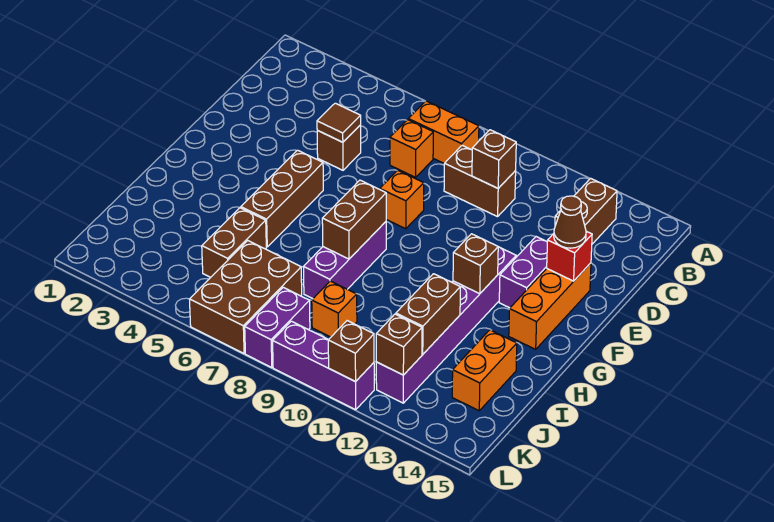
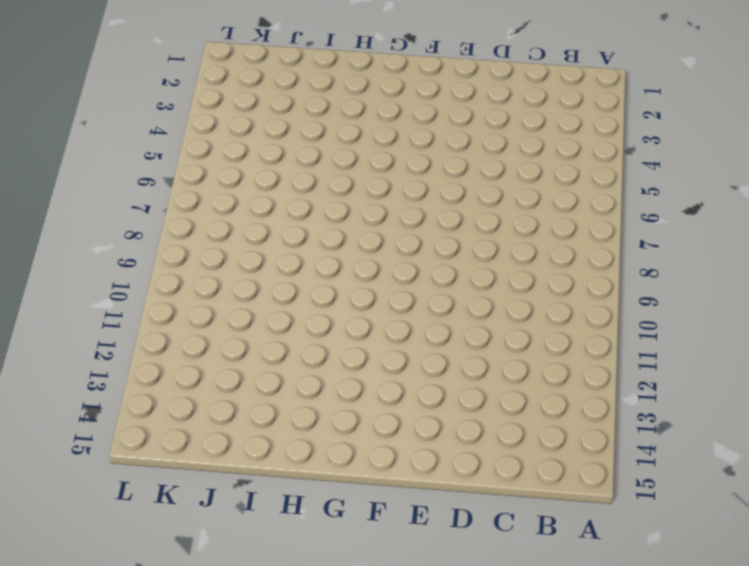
none -> orange brick B7:B8 level 1
none -> brown brick B13:C13 level 1
none -> orange brick C7 level 1

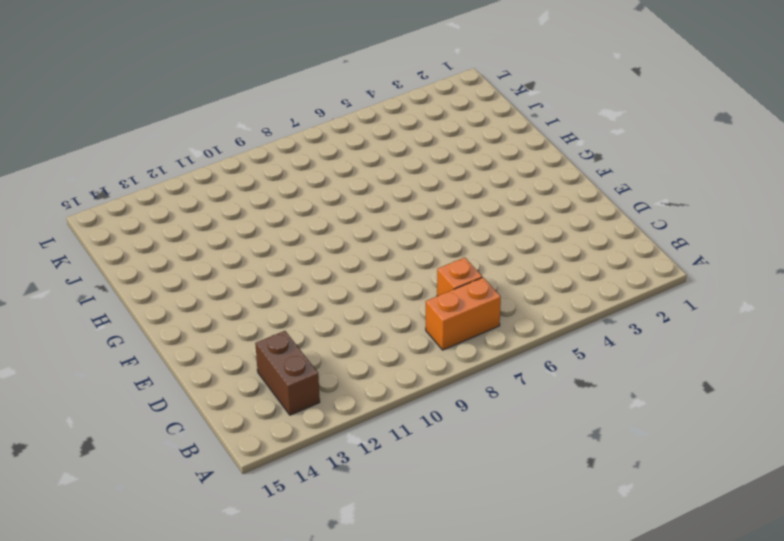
none -> brown brick C9:C10 level 1
none -> brown brick D5 level 1
none -> orange brick E8 level 1

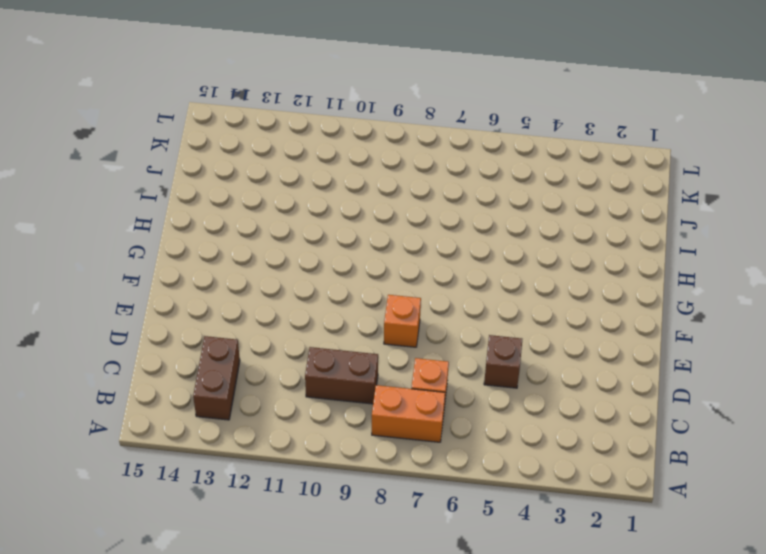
none -> purple brick E13:F13 level 1
none -> orange brick E14:G14 level 1
none -> brown brick F5:H5 level 1

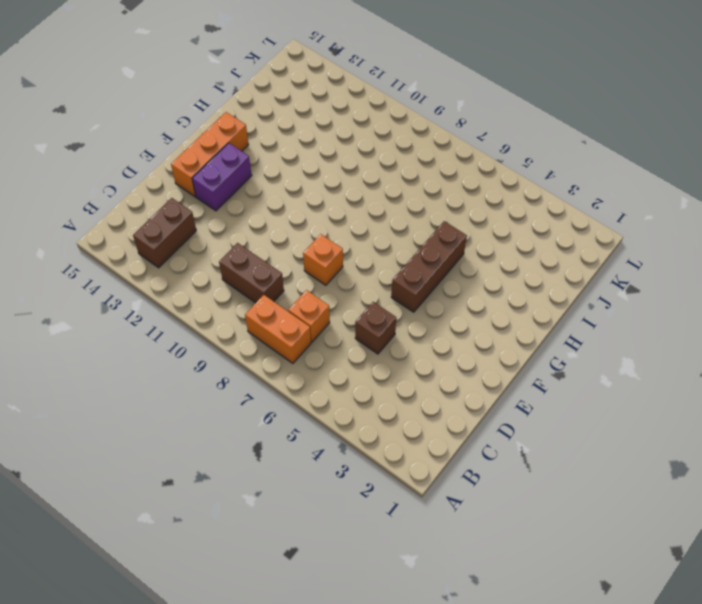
none -> purple brick F12:K12 level 1
none -> purple brick G8:I8 level 1
none -> brown brick I5:J5 level 1

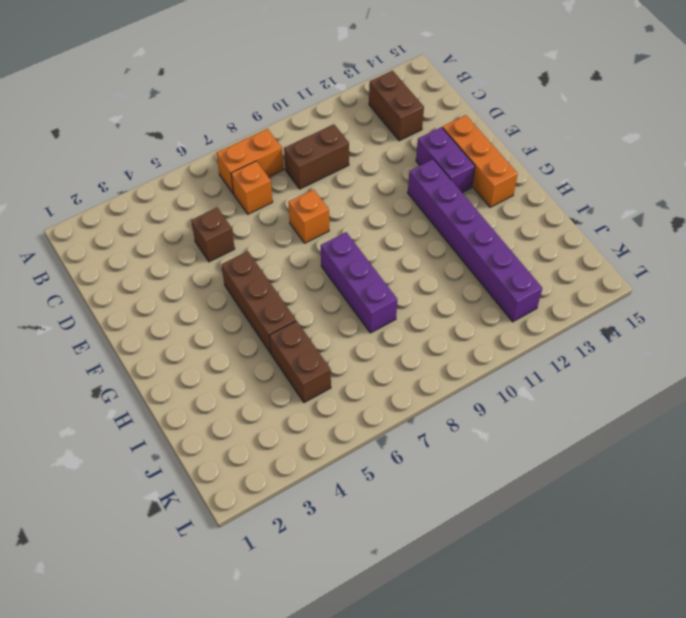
none -> orange brick I14:J14 level 1
none -> brown brick J6:L7 level 1
none -> orange brick J9 level 1

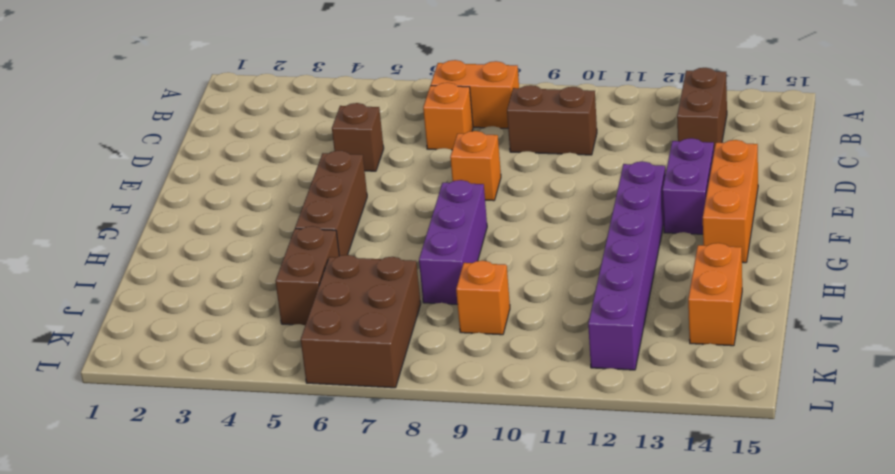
none -> purple brick K8:L8 level 1
none -> purple brick L9:L11 level 1
none -> brown brick C10 level 2

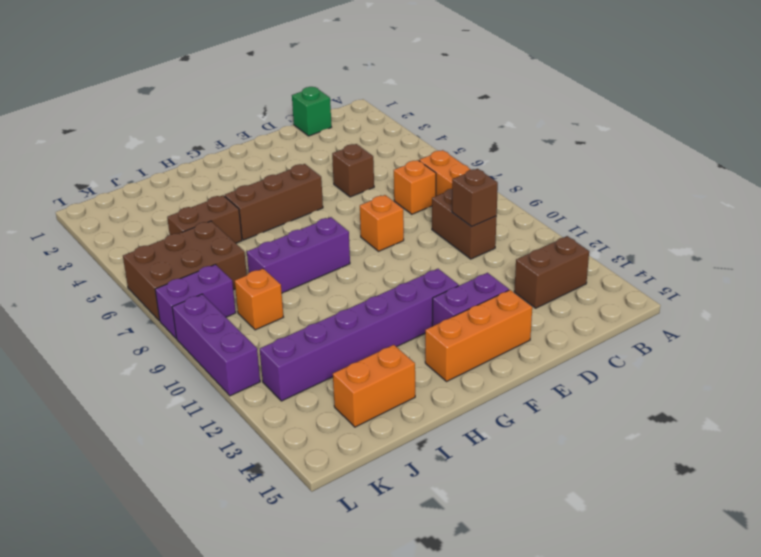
green brick C1 level 1 -> none
none -> brown tile D5 level 2
none -> red brick E14 level 2
none -> brown brick G8:H8 level 2

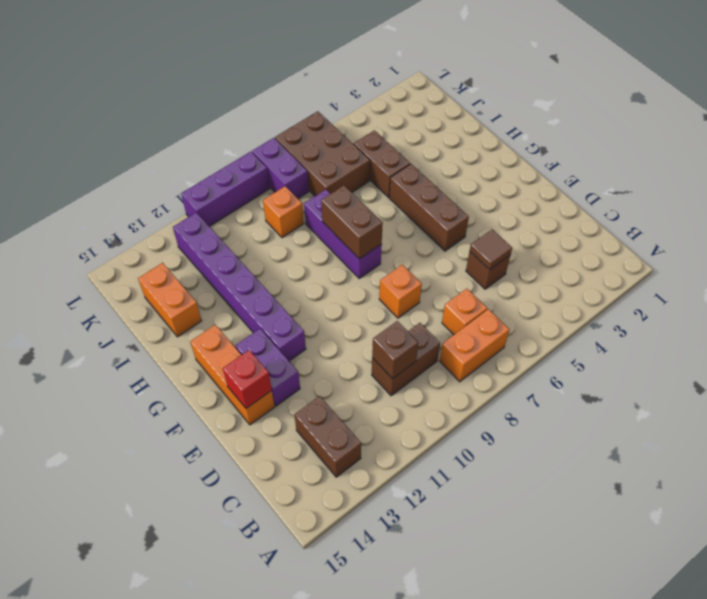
none -> brown brick G12 level 2
none -> brown brick I12:J12 level 2
none -> brown brick K12 level 2

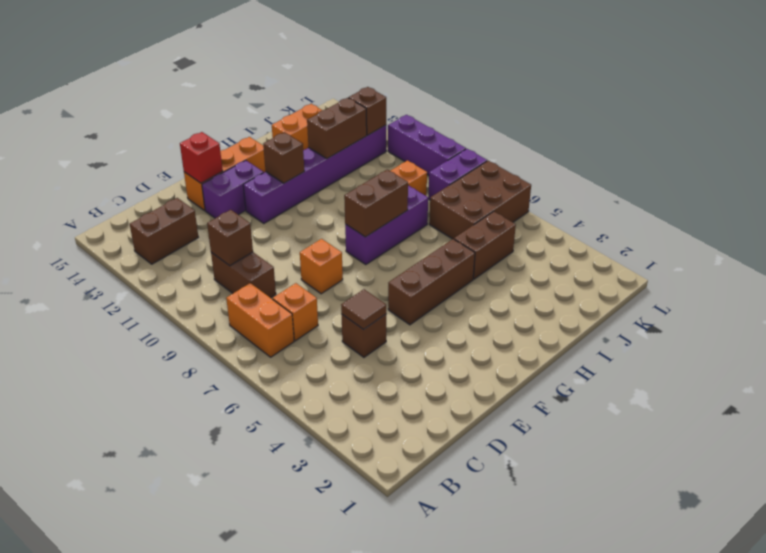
none -> brown brick L11 level 2
none -> brown cone E14 level 3

